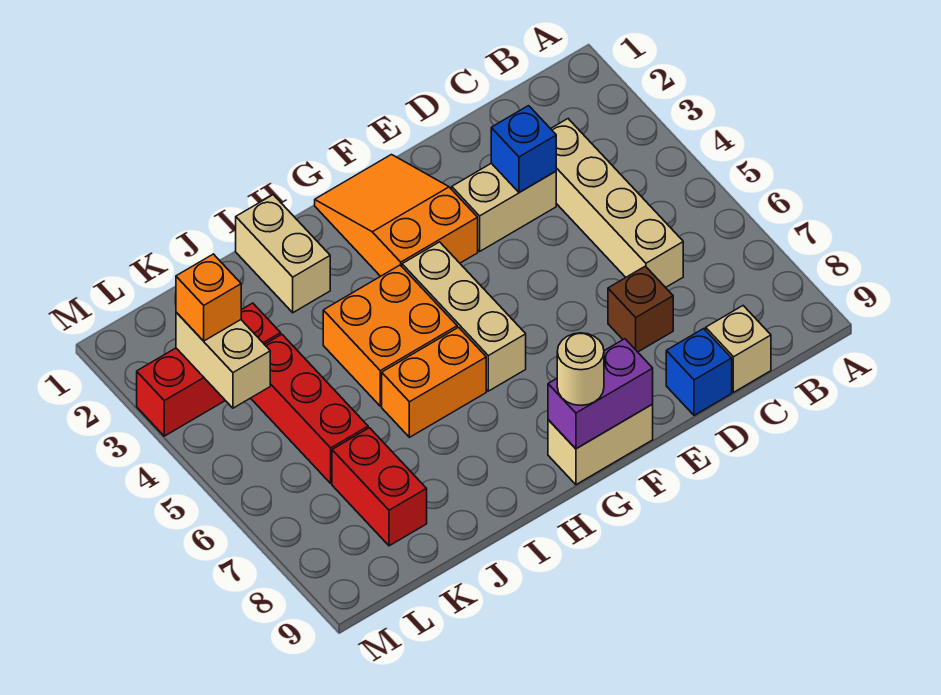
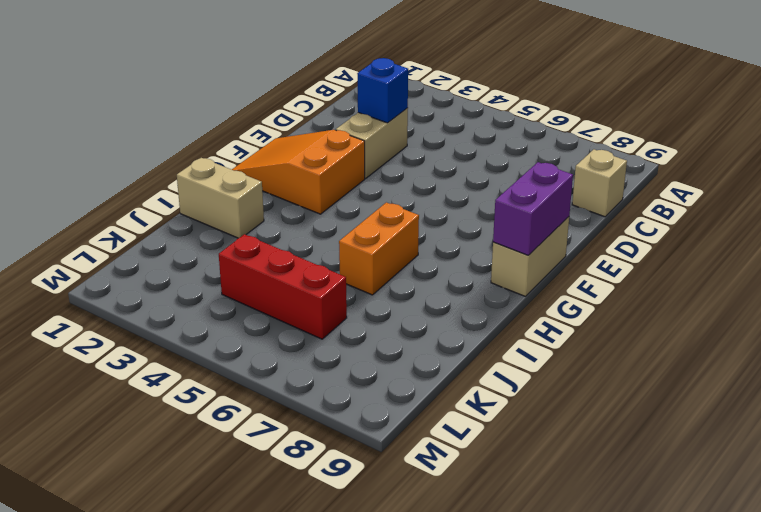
none -> tan brick C3:C6 level 1
none -> brown brick D7 level 1
none -> blue brick D9 level 1

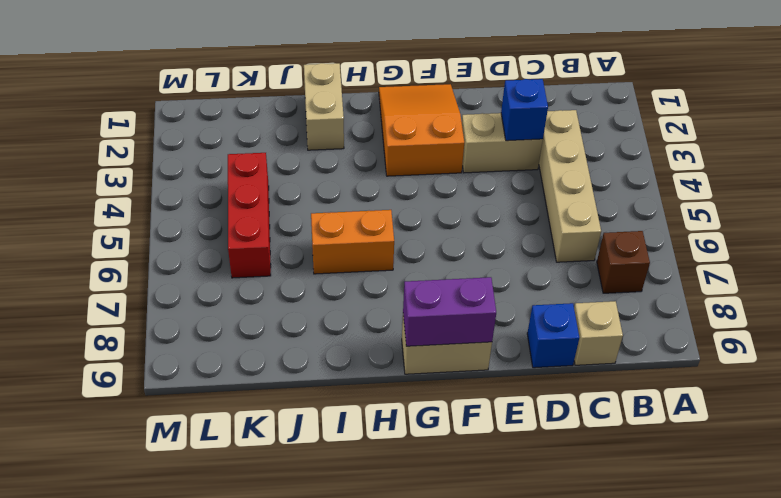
brown brick B7 level 1 -> brown brick D7 level 1
none -> tan brick G4:G6 level 1
none -> orange brick H4:I5 level 1
none -> red brick K3:M3 level 1

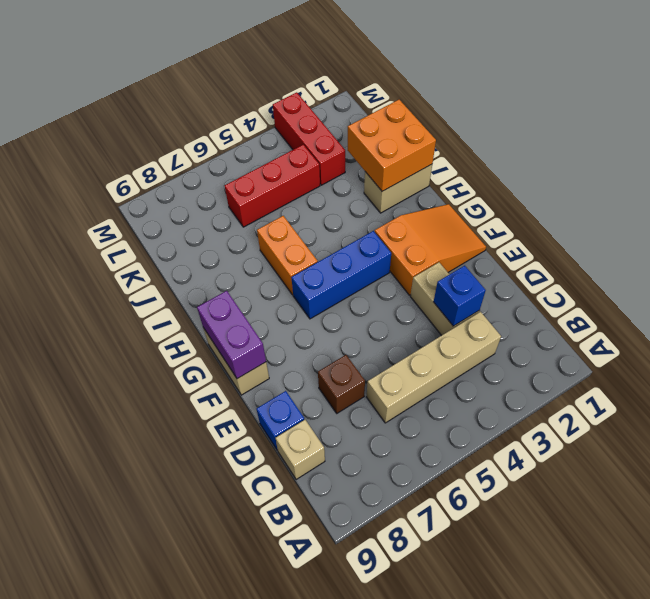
blue brick G4:G6 level 1 -> tan brick G4:G6 level 1
orange brick I1:J2 level 2 -> orange brick H4:I5 level 1
none -> red brick K7:K8 level 1
none -> tan brick L3:L4 level 2
none -> tan round brick G9 level 3

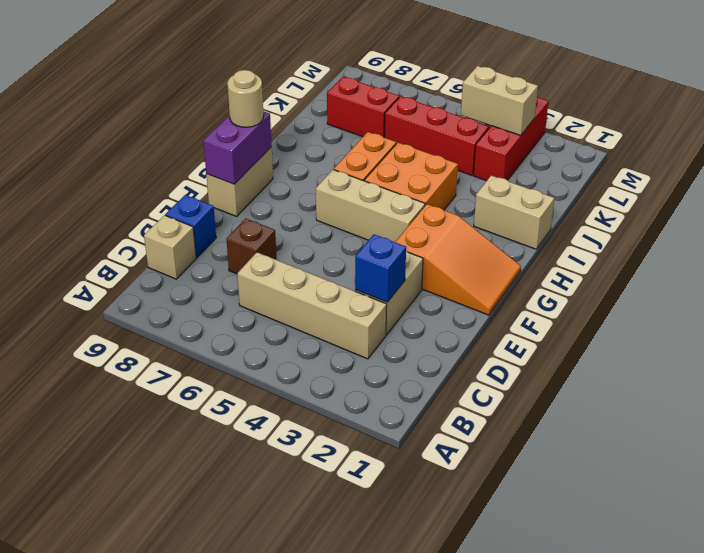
none -> orange brick L3 level 3

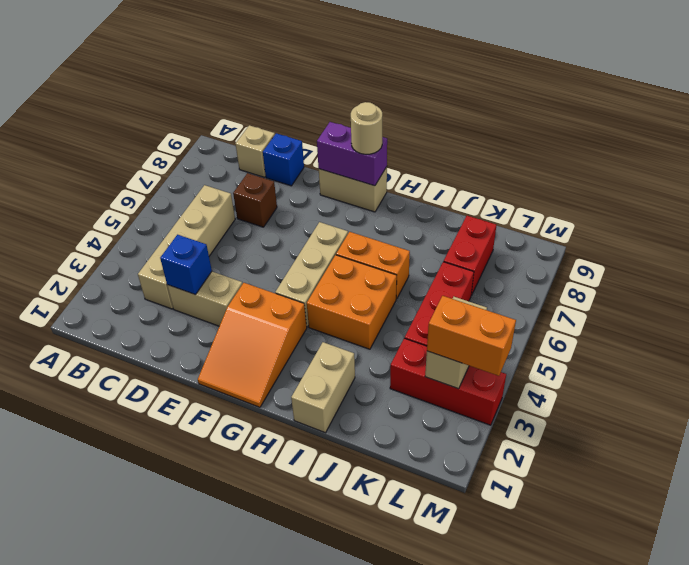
orange brick L3:M3 level 3 -> orange brick L3 level 3

